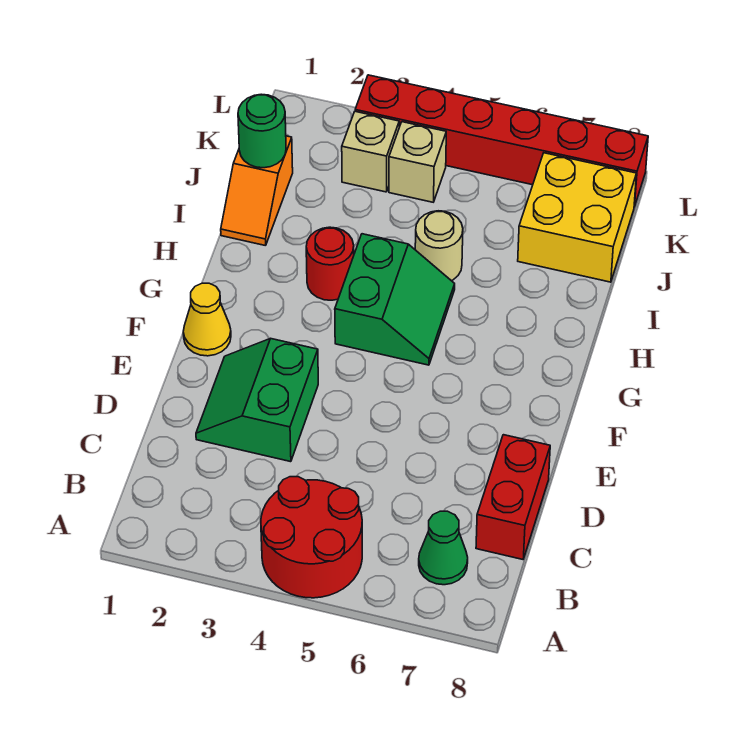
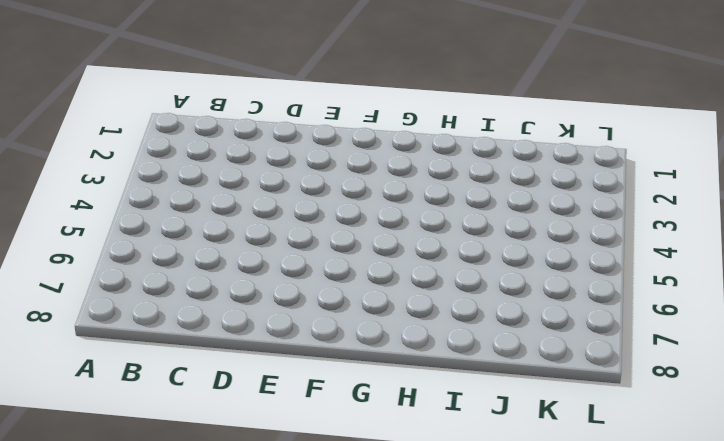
none -> red round brick A4:B5 level 1
none -> green cone B7 level 1
none -> red brick C8:D8 level 1

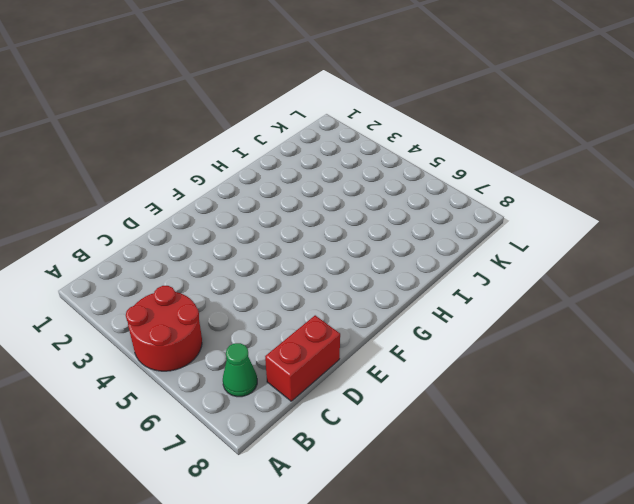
none -> green slope D2:E3 level 1 top 3
none -> yellow cone F1 level 1
none -> green slope G4:H5 level 1 top 4

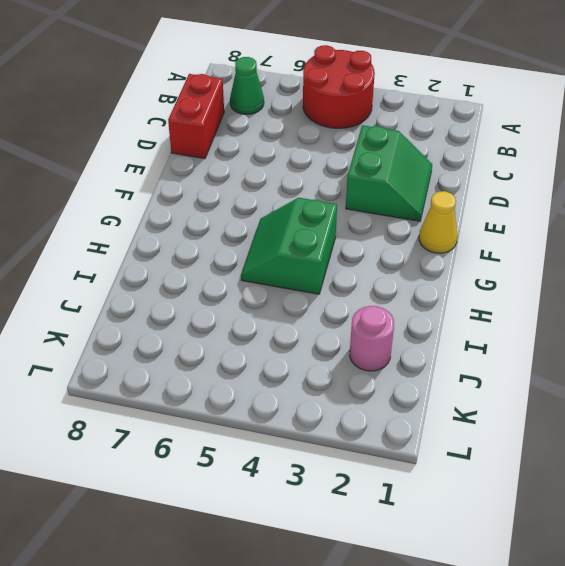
pink round brick J2 level 1 -> none
none -> red round brick H3 level 1
none -> orange slope I1:J1 level 1 top J
none -> tan round brick I5 level 1

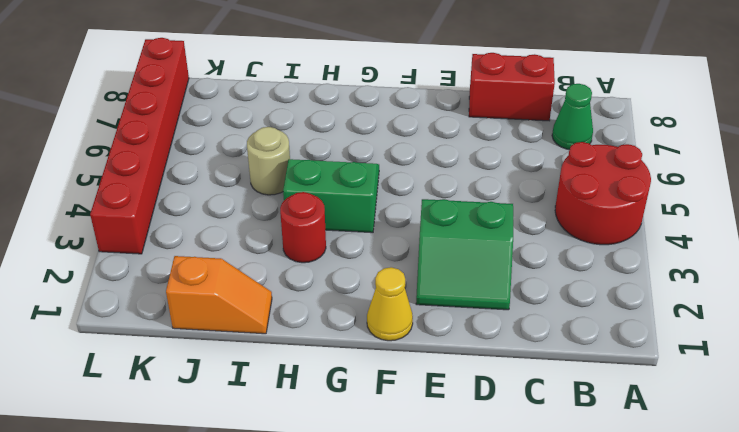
none -> yellow brick J7:K8 level 1
none -> tan brick K3 level 1
none -> tan brick K4 level 1

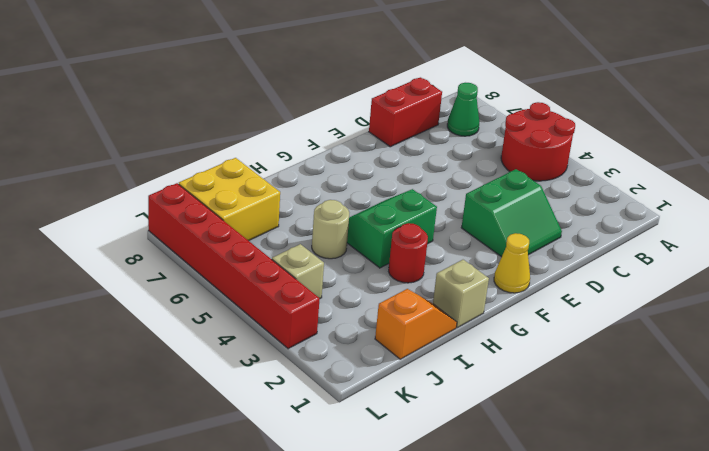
tan brick H1 level 1 -> tan brick K3 level 1
none -> green round brick J1 level 2

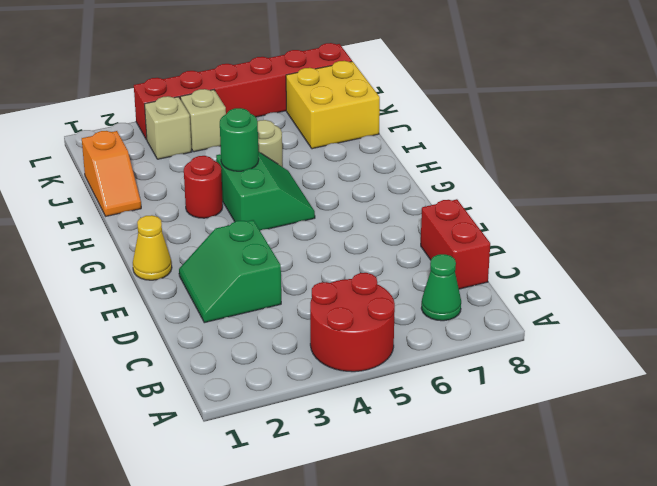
green round brick H4 level 2 -> green round brick J1 level 2

